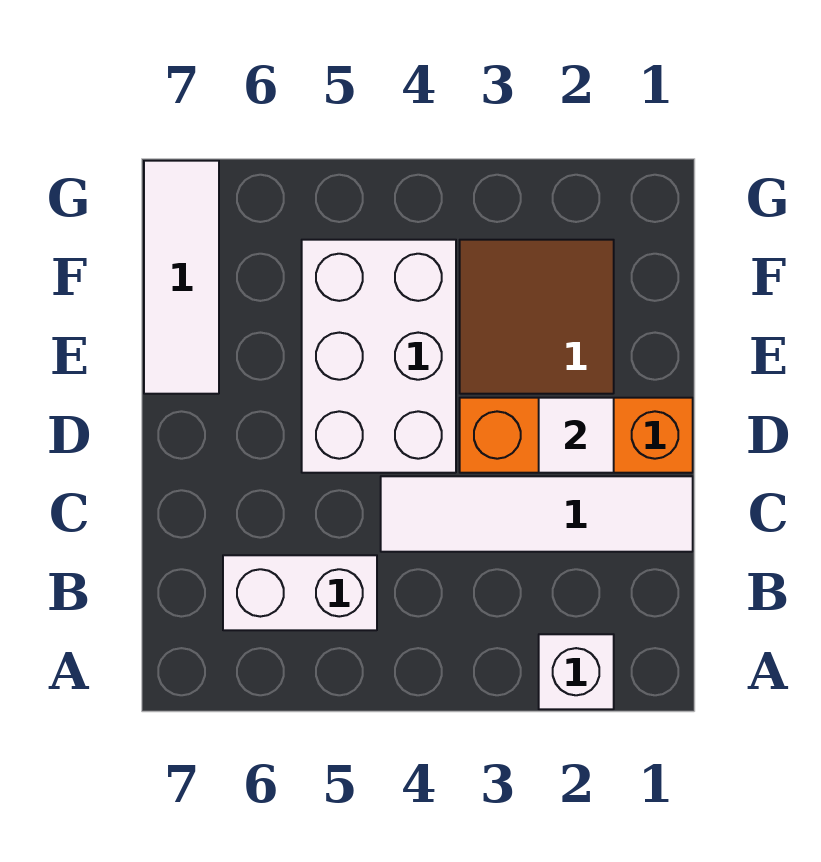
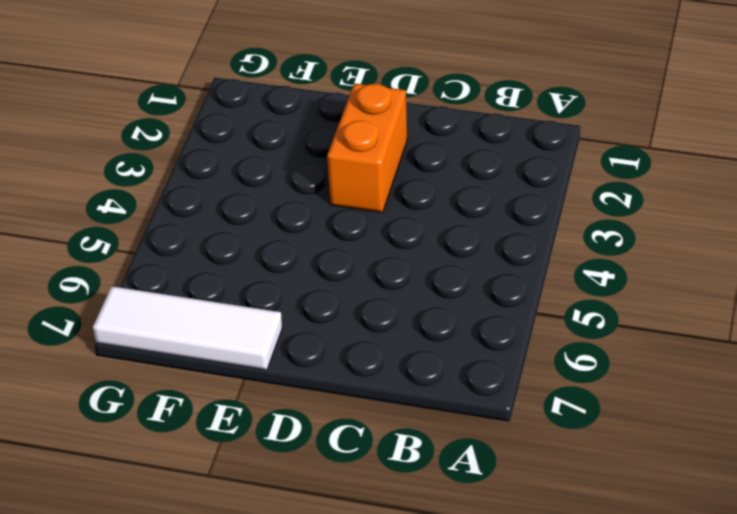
orange brick D2:D3 level 1 -> orange brick D1:D3 level 1
none -> white brick A2 level 1
none -> white brick B5:B6 level 1

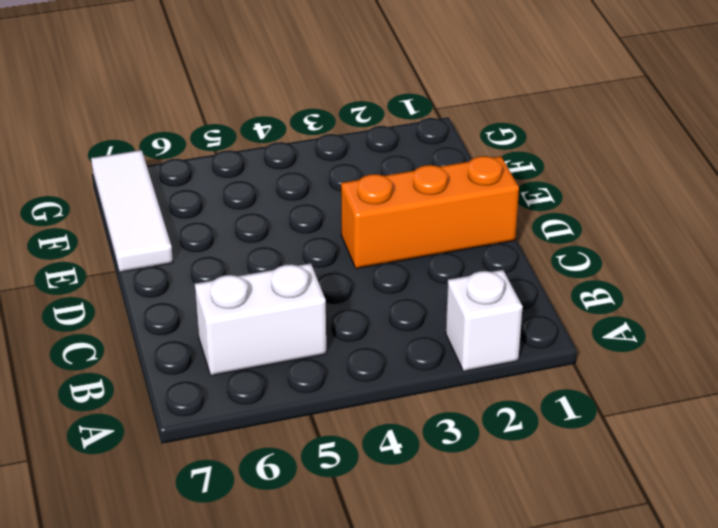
none -> white tile C1:C4 level 1
none -> white brick D4:F5 level 1

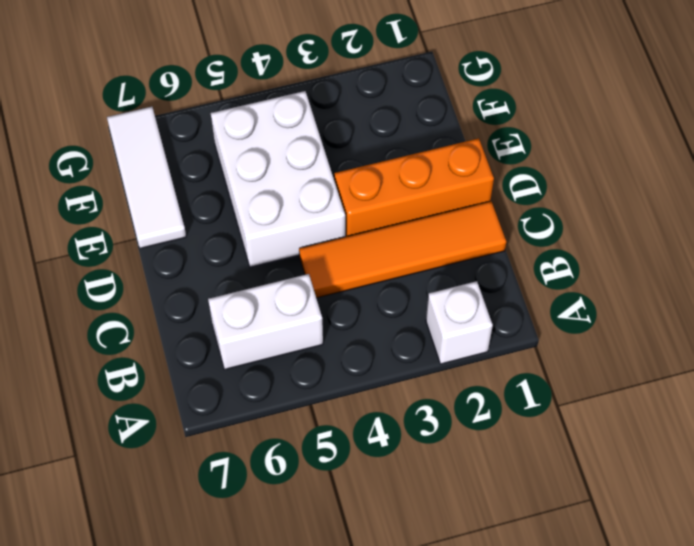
orange tile C1:C4 level 1 -> white tile C1:C4 level 1
none -> brown tile E2:F3 level 1
none -> white tile D2 level 2

